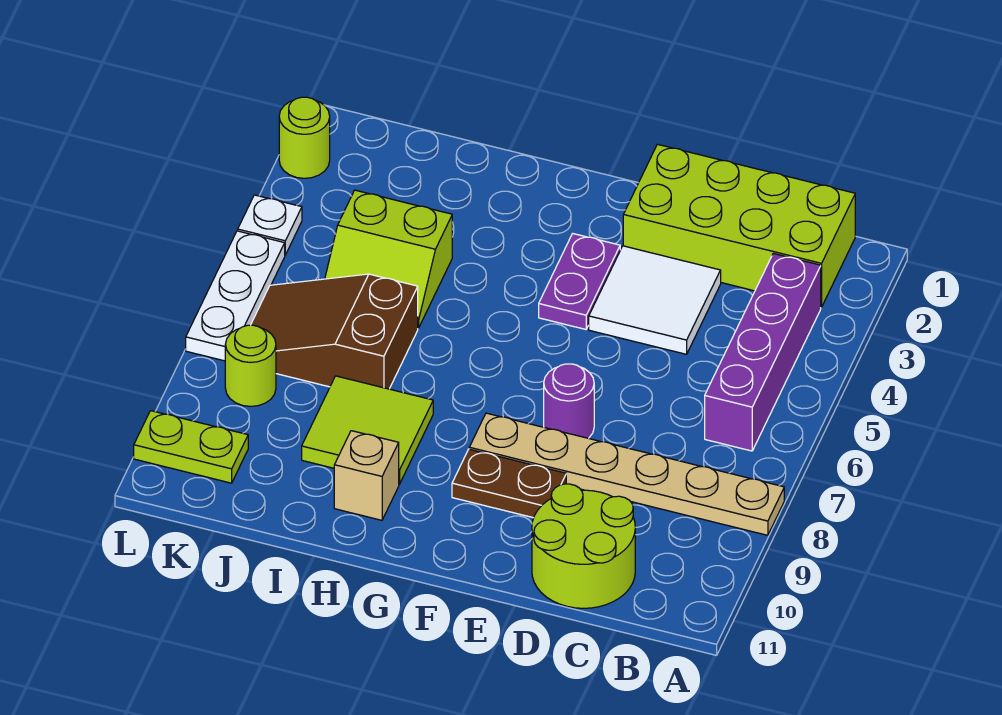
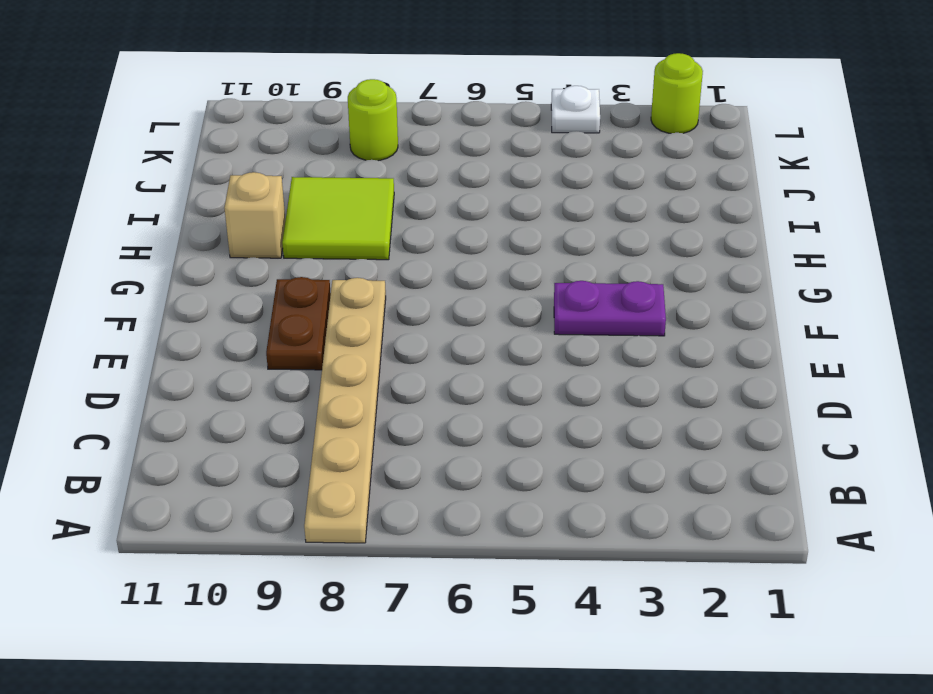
none -> lime brick B1:E2 level 1
none -> purple brick B3:B6 level 1
none -> lime round brick C10:D11 level 1

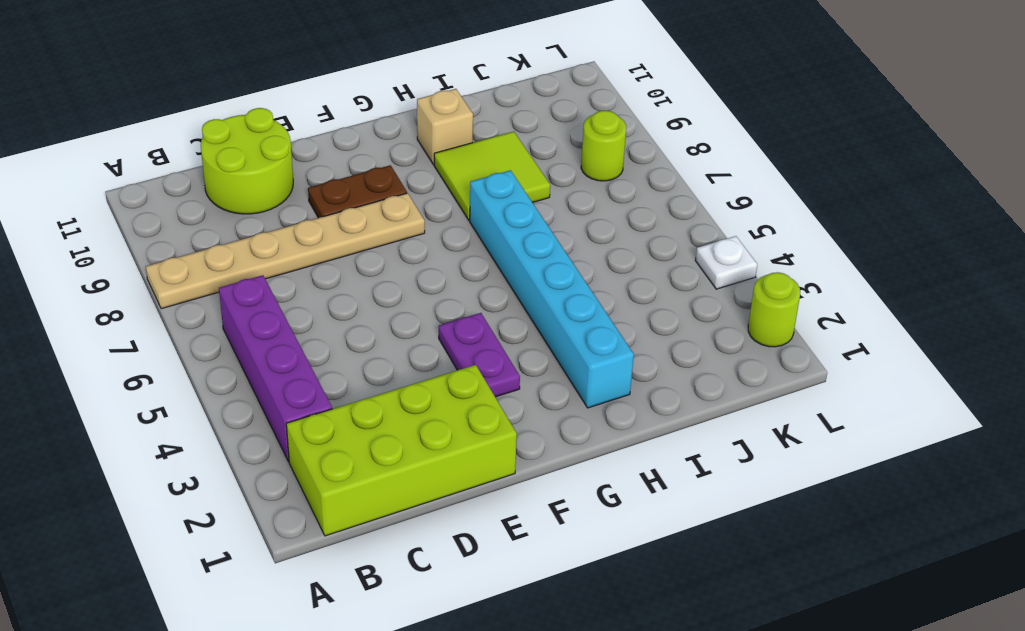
cyan brick H2:H7 level 1 -> none
none -> white tile D3:E4 level 1
none -> purple round brick E7 level 1
none -> lime slope I4:J5 level 1 top 4

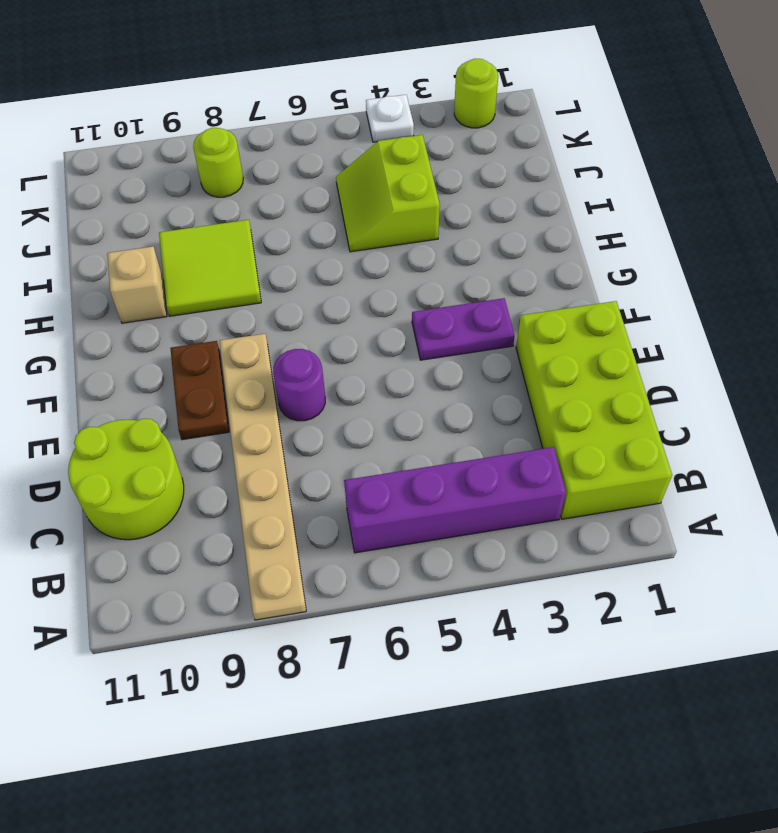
none -> white tile D3:E4 level 1
none -> brown slope I6:K7 level 1 top I
none -> lime plate K10:L10 level 1

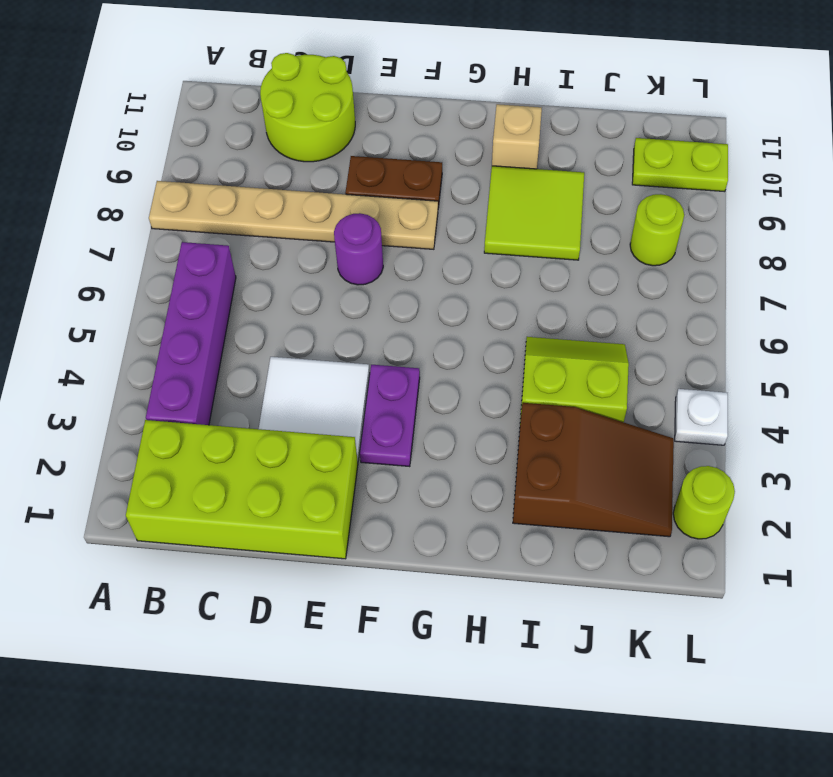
brown slope I2:K3 level 1 top I -> brown slope I6:K7 level 1 top I
none -> white plate L5:L7 level 1

